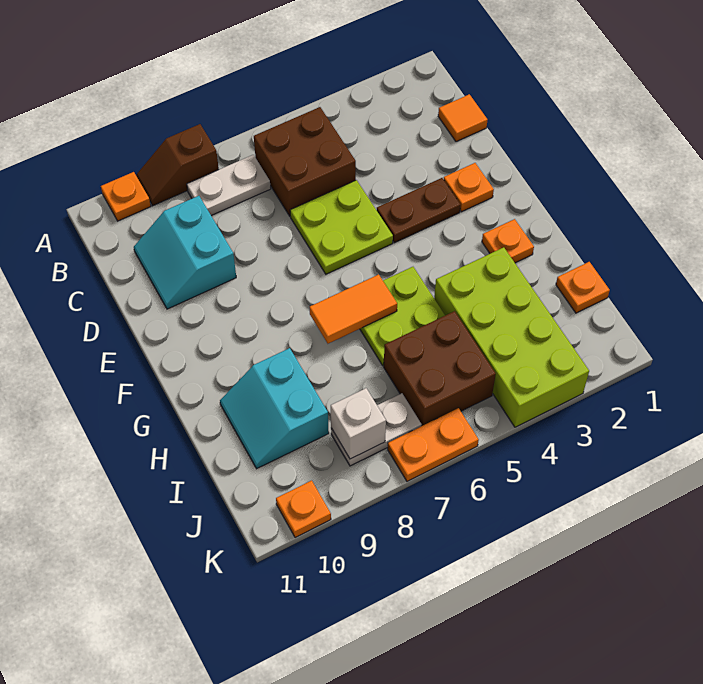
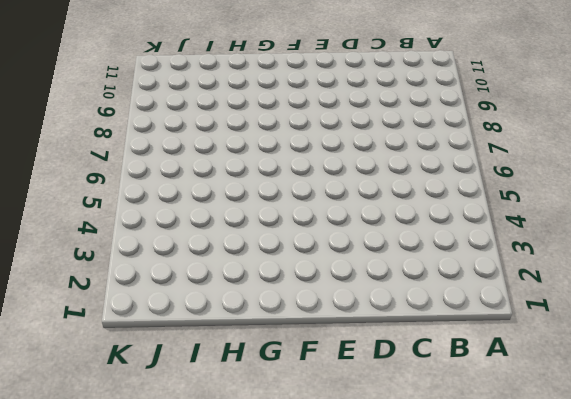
none -> brown slope A8:A9 level 1 top 8
none -> orange plate A10 level 1
none -> brown brick B5:C6 level 1

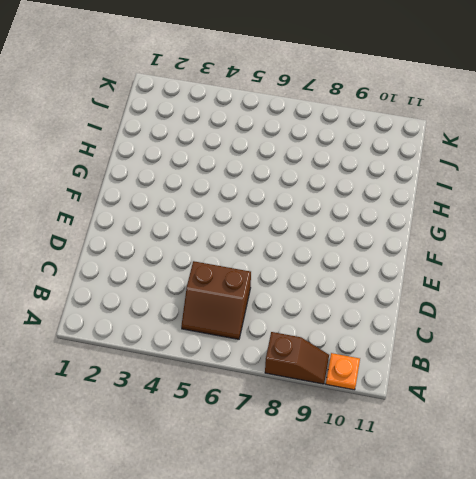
brown slope B5:C6 level 1 top C -> brown brick B5:C6 level 1
none -> white plate B7:B8 level 1
none -> orange tile C1 level 1
none -> cyan slope C9:D10 level 1 top 9

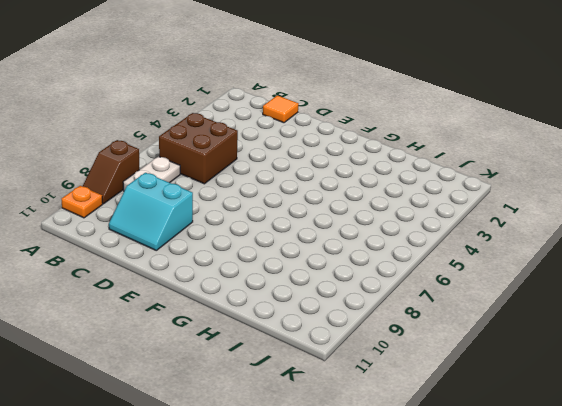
none -> lime plate D5:E6 level 1
none -> orange plate E2 level 1
none -> brown plate E3:E4 level 1

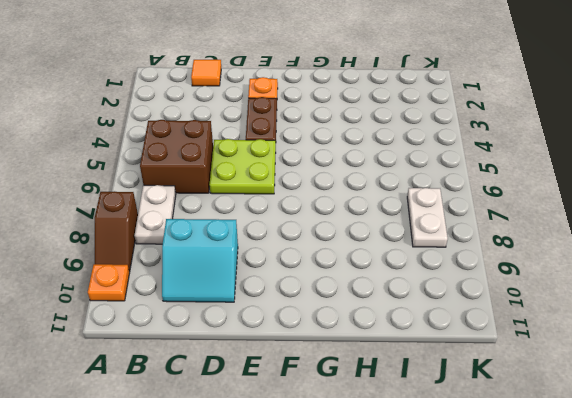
none -> orange plate G2 level 1
none -> lime plate G5:H6 level 1
none -> lime brick H3:K4 level 1

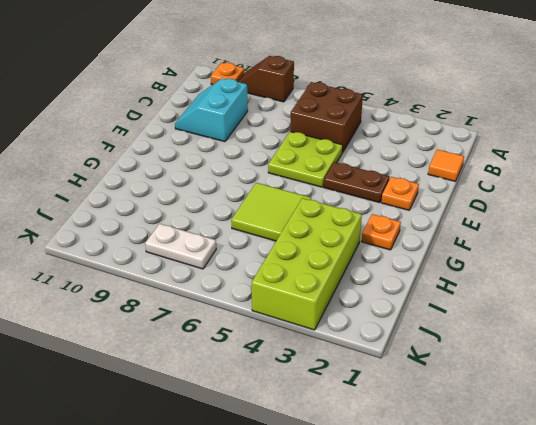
lime tile G5:H6 level 1 -> lime plate G5:H6 level 1
none -> white plate B7:B8 level 1
none -> cyan slope H9:I10 level 1 top 9
none -> orange plate I1 level 1

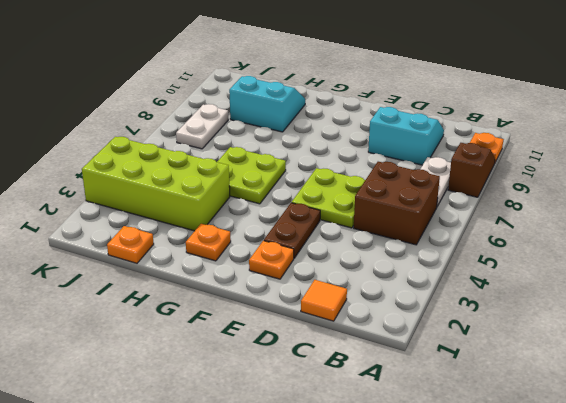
none -> brown brick I5:J6 level 1
none -> orange plate K6:K7 level 1
none -> orange plate K10 level 1

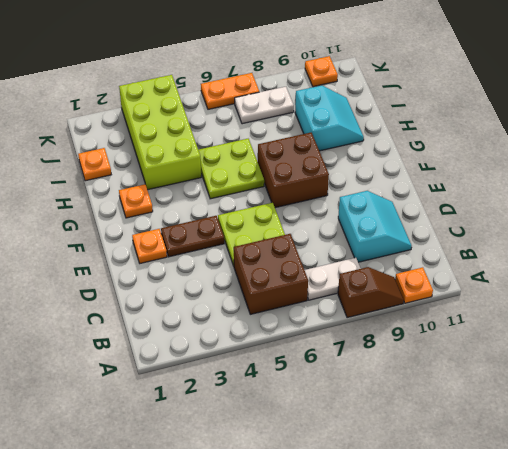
brown brick F7:G8 level 1 -> brown brick I5:J6 level 1
none -> orange tile C1 level 1
none -> orange tile G6:G7 level 2
none -> white brick J8 level 2

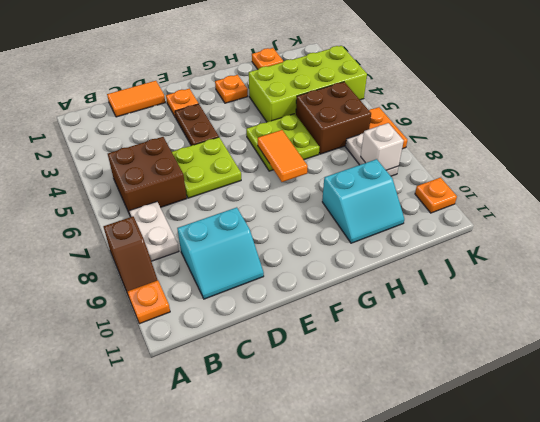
orange tile C1:D1 level 1 -> orange tile C1 level 1

